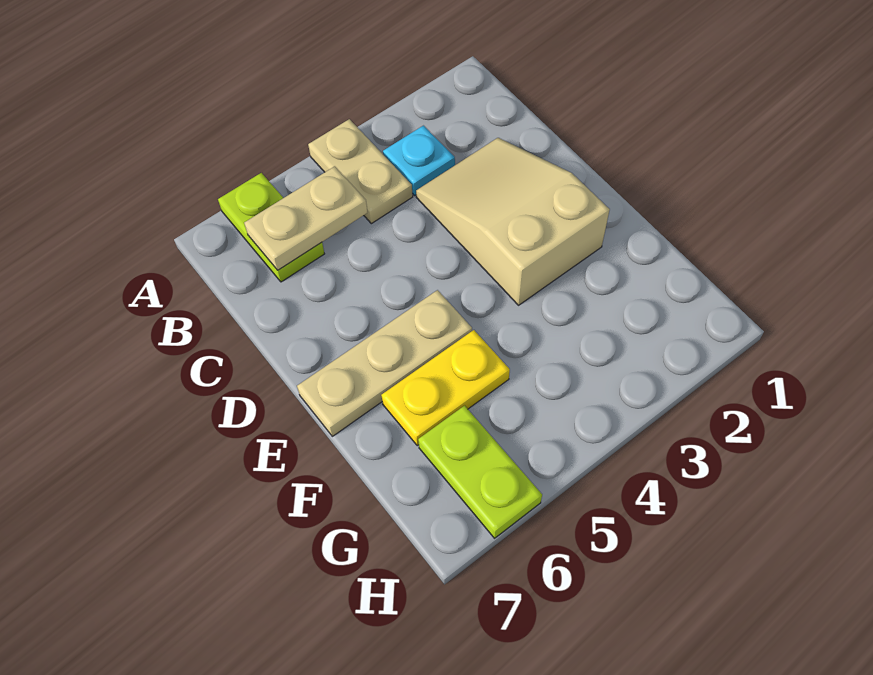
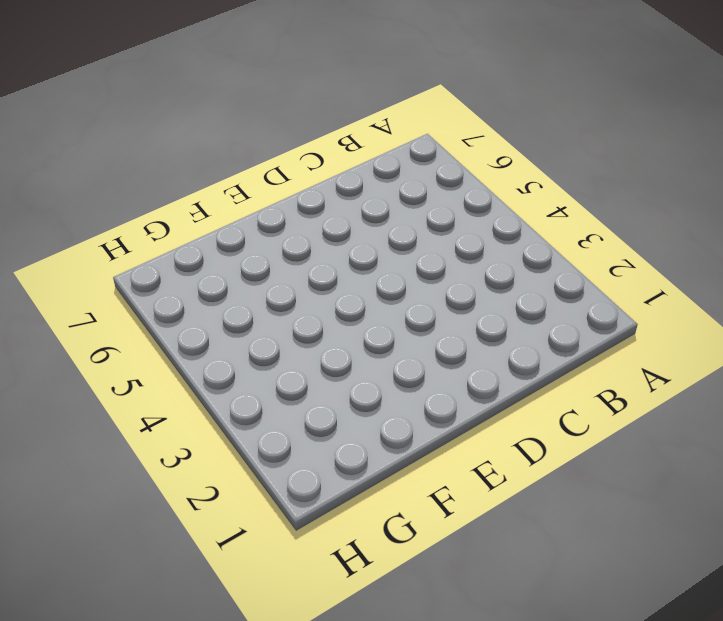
none -> tan plate A4:B4 level 1
none -> lime plate A6:B6 level 1

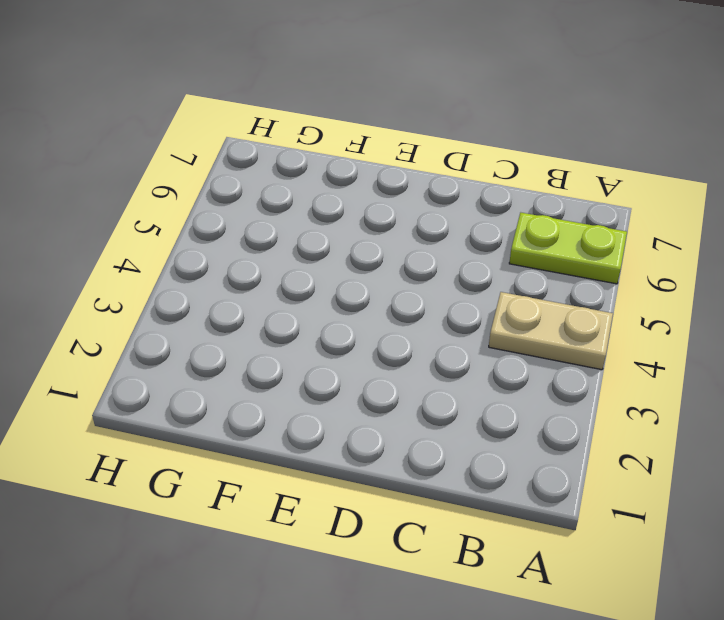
none -> cyan plate B3 level 1
none -> tan slope C2:E3 level 1 top E

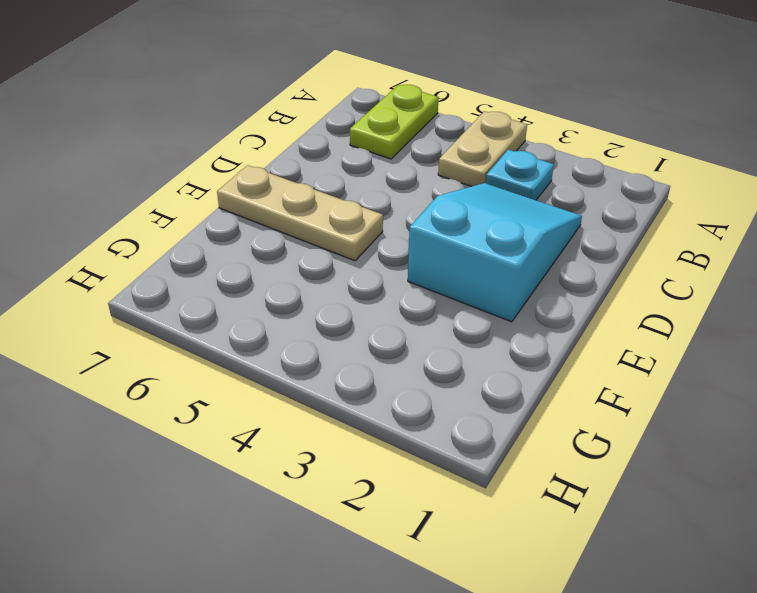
cyan slope C2:E3 level 1 top E -> tan slope C2:E3 level 1 top E
none -> yellow plate F5:F6 level 1
none -> lime plate G6:H6 level 1

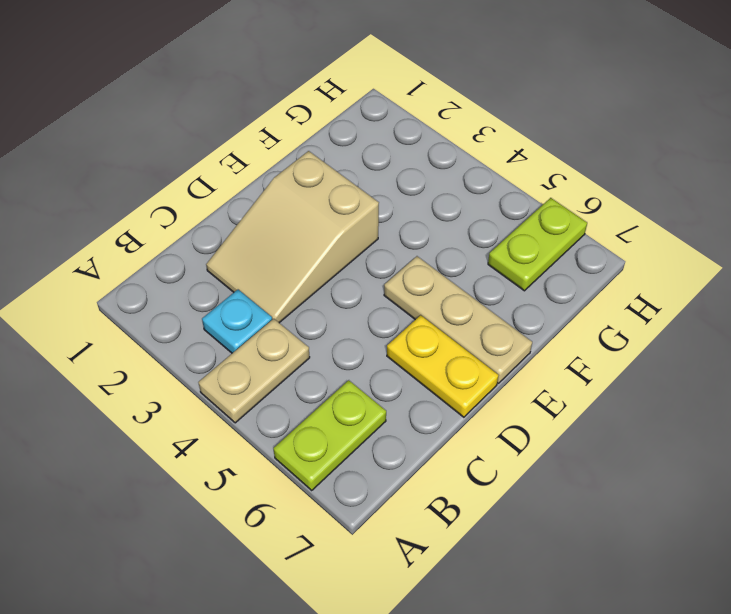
yellow plate D6:D7 level 1 -> yellow plate F5:F6 level 1
none -> tan plate B5:B6 level 2

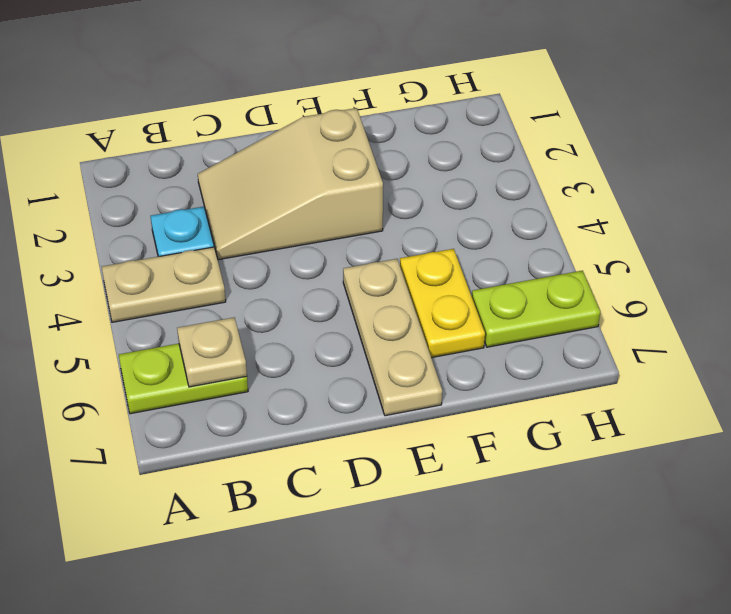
tan plate B6 level 2 -> tan plate B5:B6 level 2

